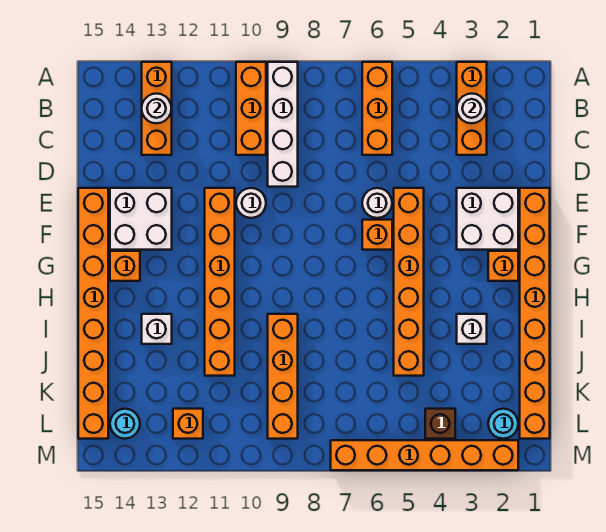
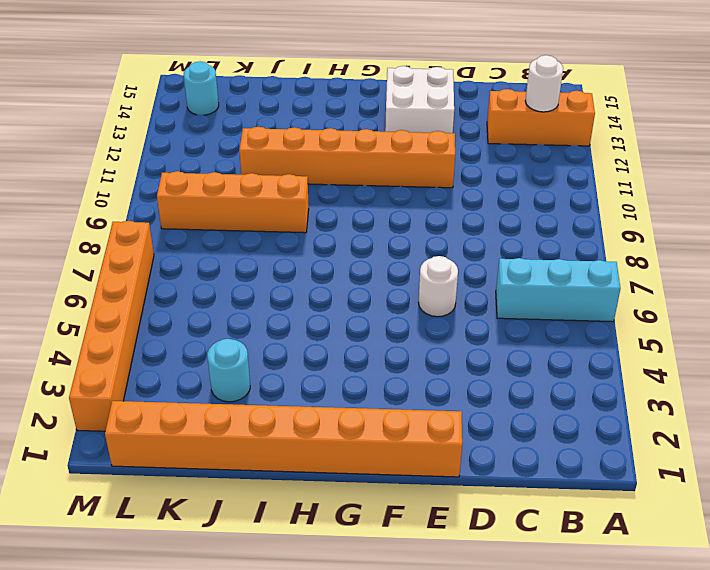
cyan brick A6:C6 level 1 -> orange brick A6:C6 level 1
cyan round brick J3 level 1 -> cyan round brick L2 level 1
none -> orange brick A3:C3 level 1
none -> white brick A9:D9 level 1
none -> orange brick A10:C10 level 1

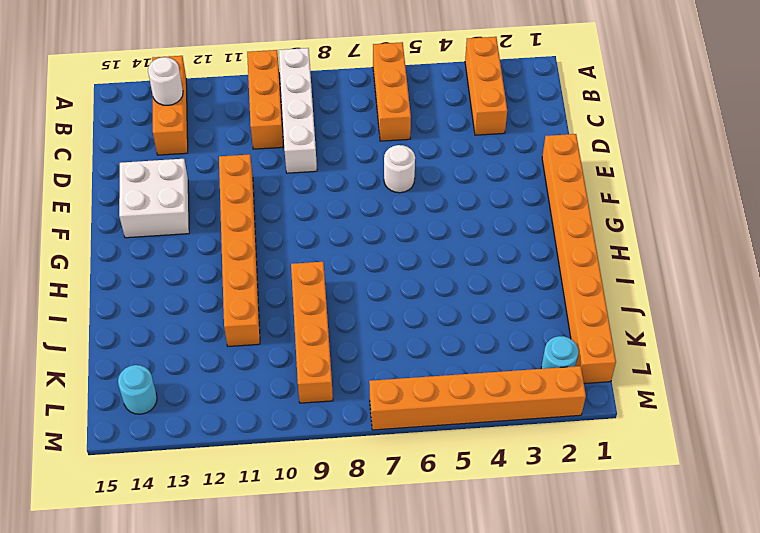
none -> white brick E2:F3 level 1
none -> orange brick E5:J5 level 1
none -> white round brick E10 level 1

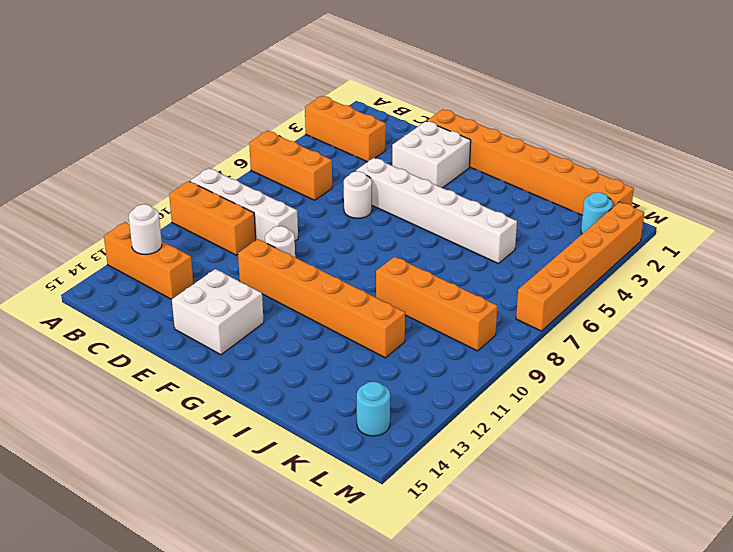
white brick E5:J5 level 1 -> orange brick E5:J5 level 1
none -> orange brick E15:L15 level 1
none -> orange brick F6 level 1
none -> orange brick G2 level 1

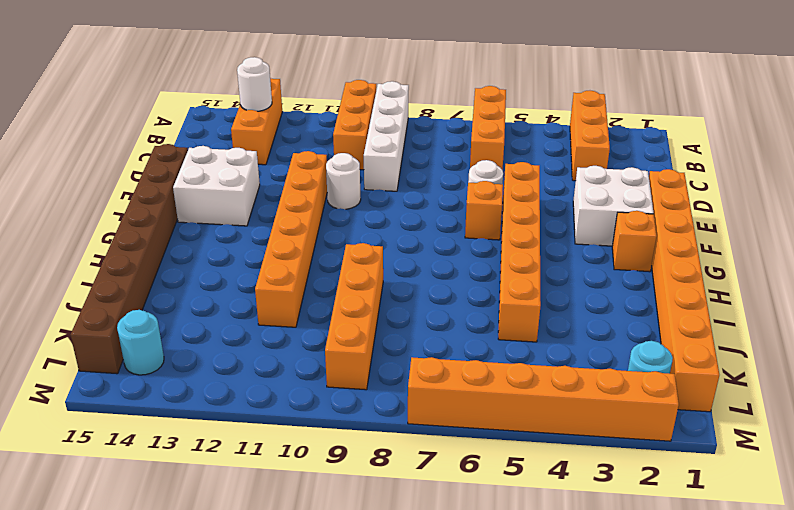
brown brick E15:L15 level 1 -> orange brick E15:L15 level 1
none -> orange brick G14 level 1
none -> white brick I3 level 1
none -> white brick I13 level 1

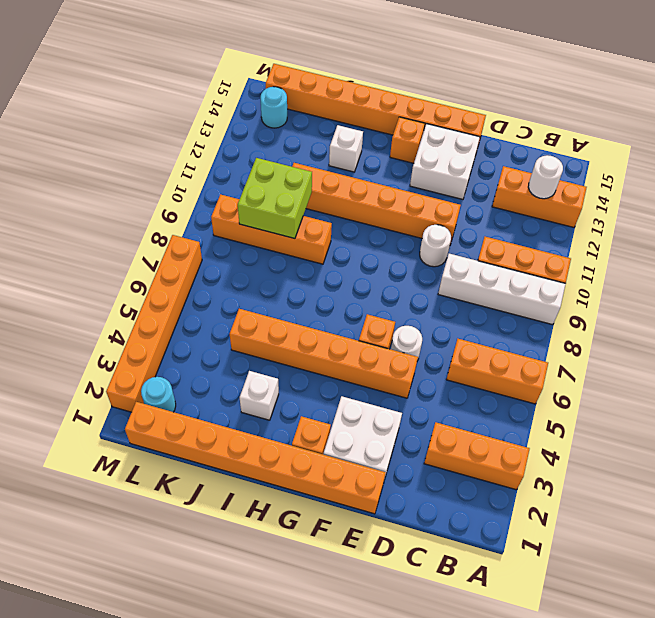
lime brick J9:K10 level 2 -> none
none -> brown brick L4 level 1
none -> orange brick L12 level 1
none -> white round brick B3 level 2

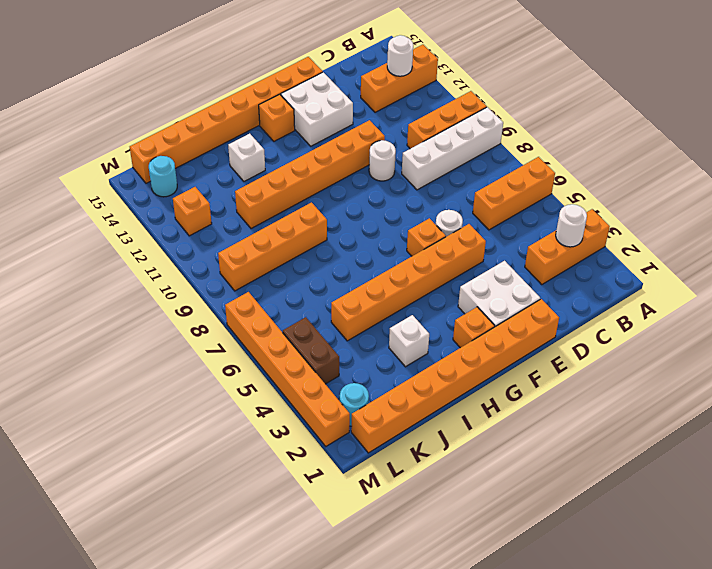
brown brick L4:L5 level 1 -> brown brick L4 level 1

